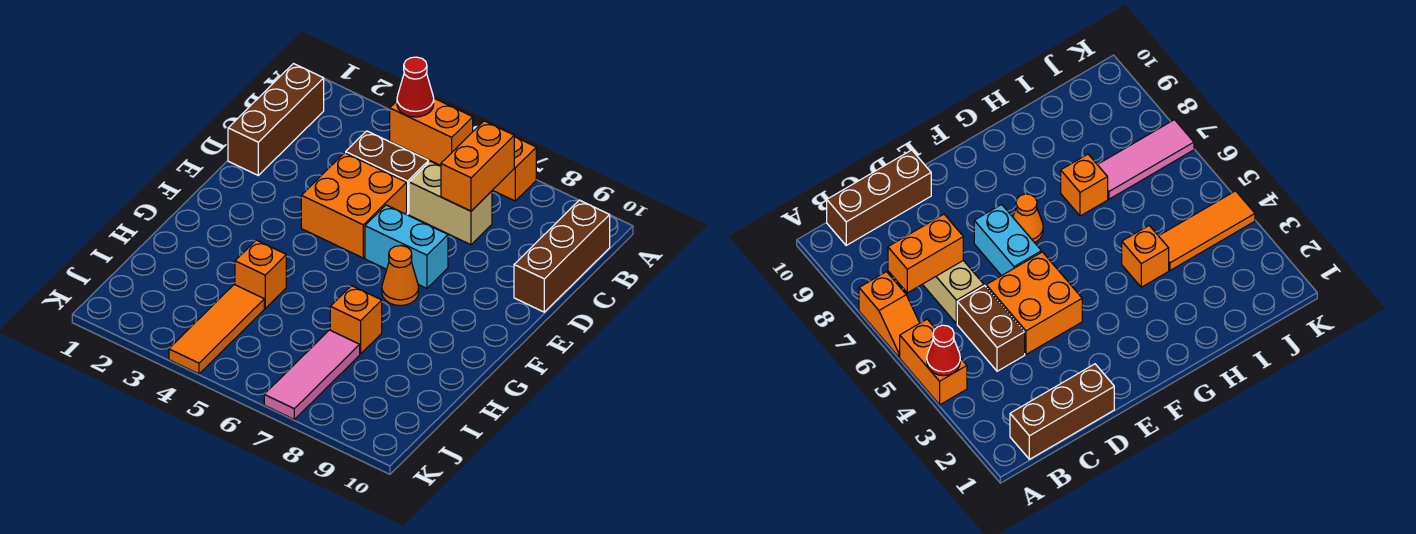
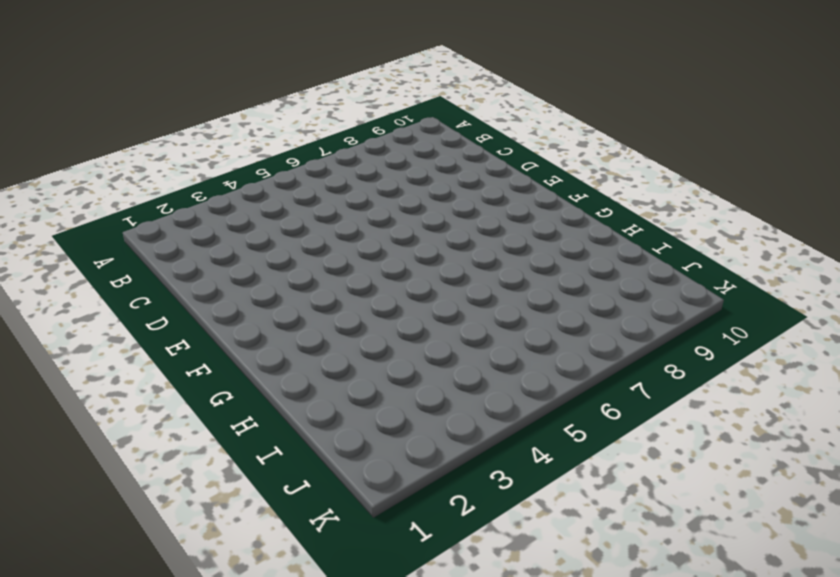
none -> orange brick A4:A5 level 1
none -> orange slope A6:A7 level 1 top 7
none -> brown brick B1:D1 level 1

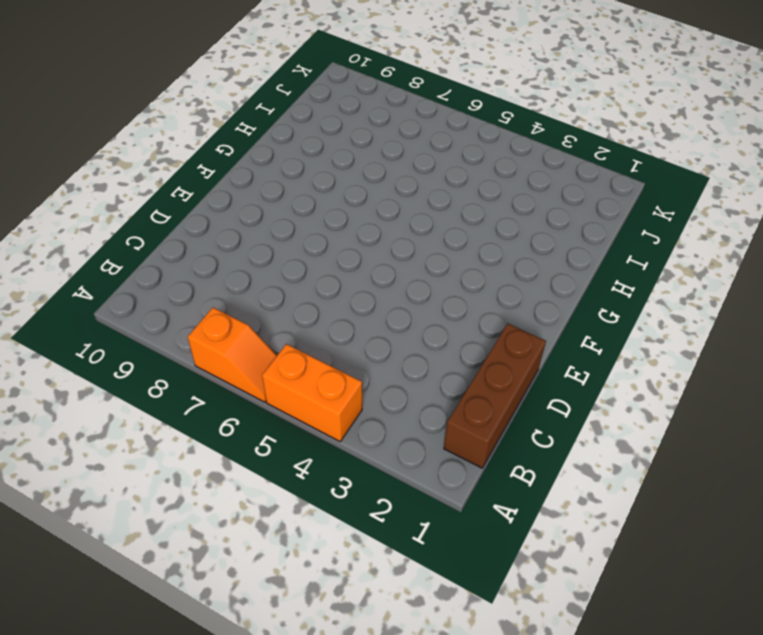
none -> brown brick B10:D10 level 1
none -> brown brick C4:C5 level 1
none -> tan brick C6:C7 level 1

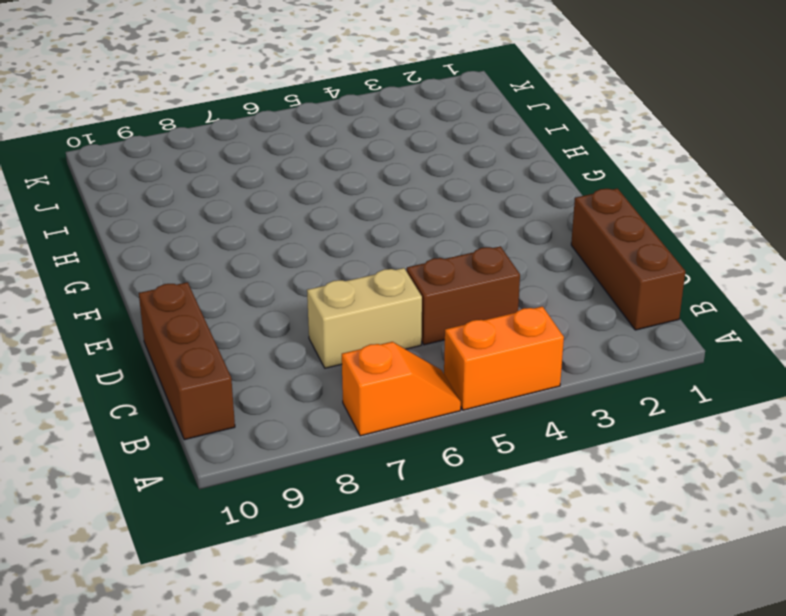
none -> orange brick D4:E5 level 1
none -> cyan brick E6:E7 level 1
none -> orange cone F7 level 1

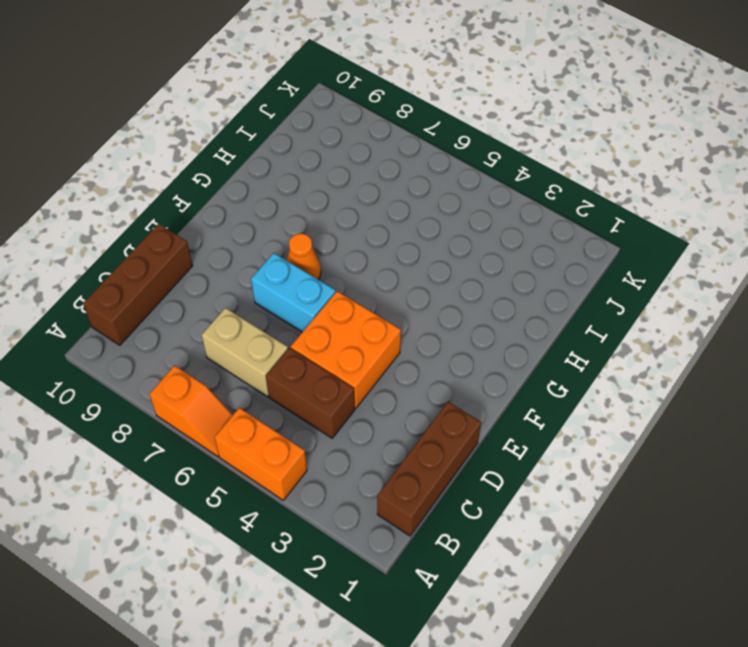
none -> orange brick H4 level 1
none -> orange brick H7 level 1
none -> orange tile I4:K4 level 1

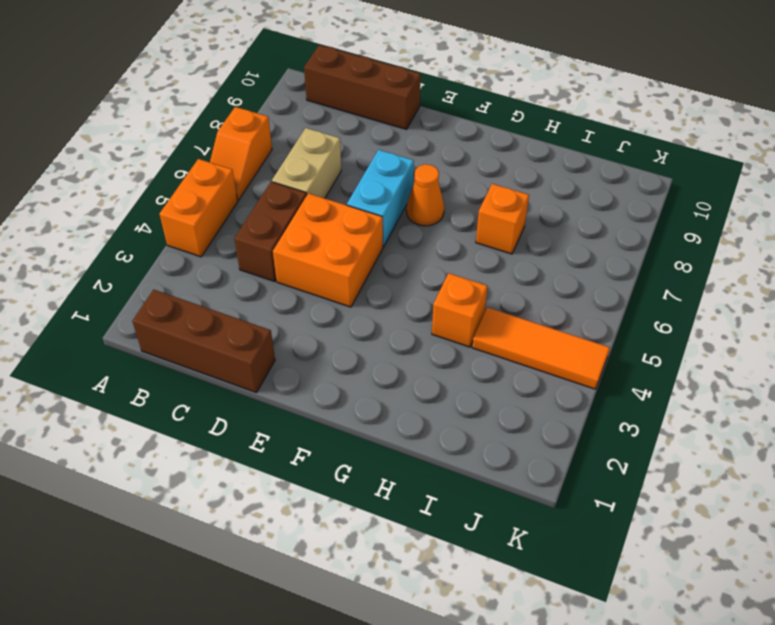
none -> pink tile I7:K7 level 1
none -> red cone A4 level 2
none -> orange brick B7:C7 level 2

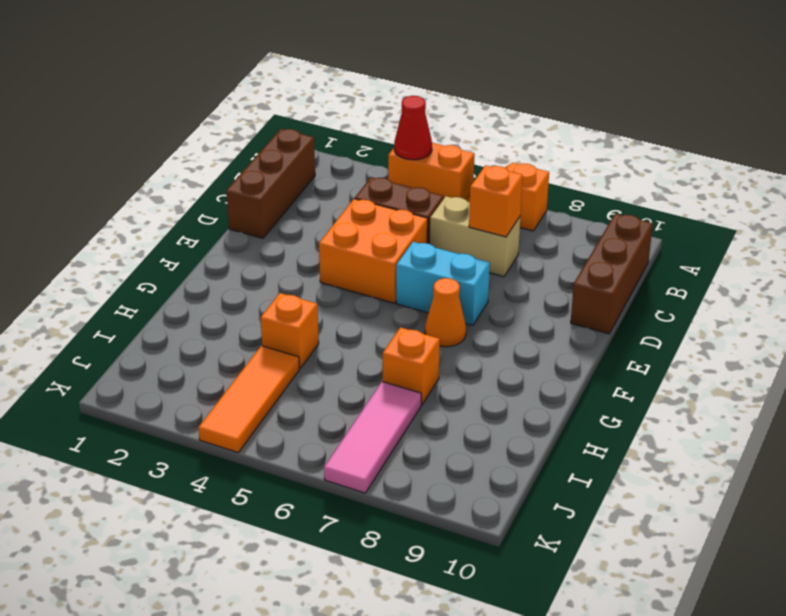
orange brick C7 level 2 -> orange brick B7:C7 level 2

